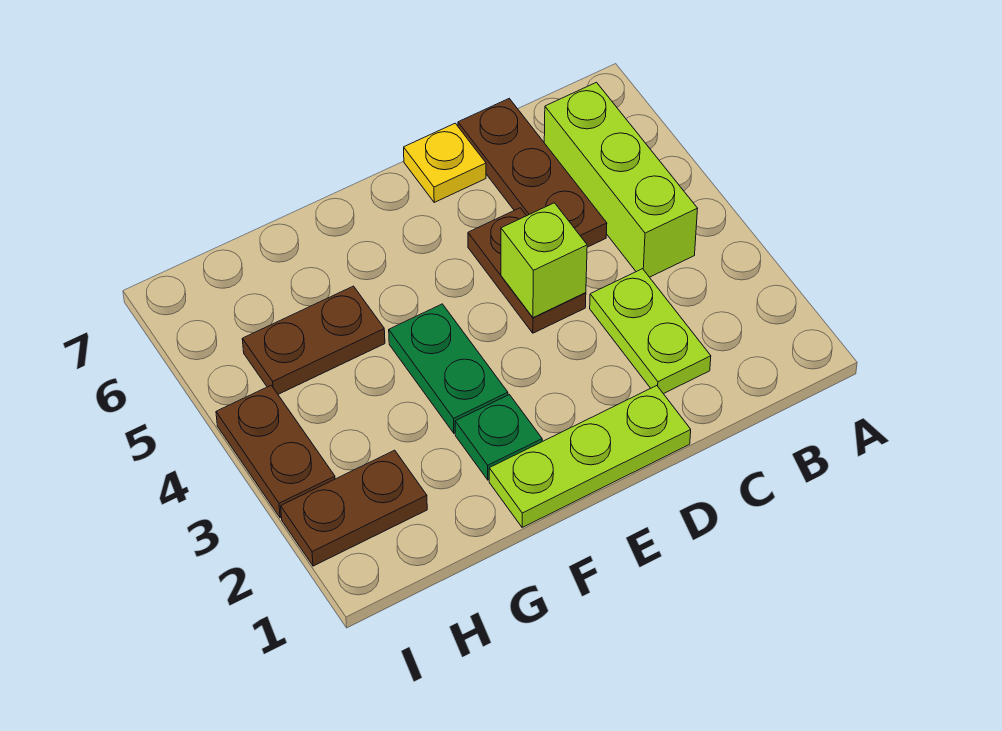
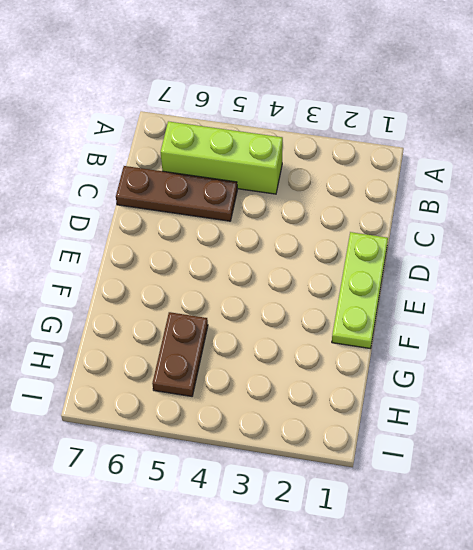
none -> lime plate C2:C3 level 1
none -> brown plate D4:D5 level 1
none -> yellow plate D7 level 1

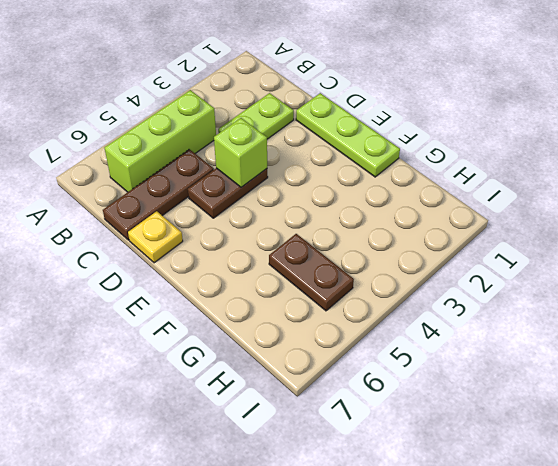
none -> green plate F2 level 1
none -> green plate F3:F4 level 1
none -> brown plate H2:I2 level 1

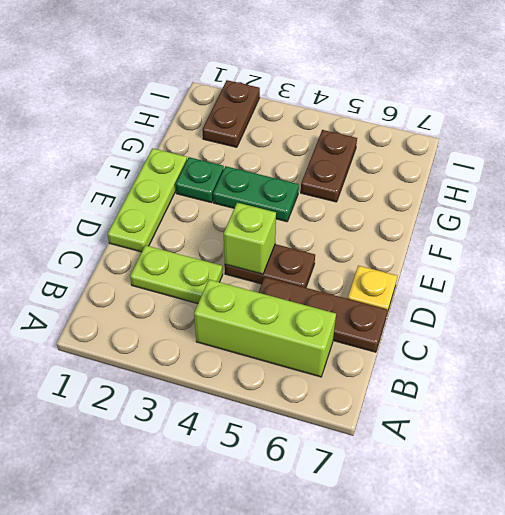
none -> brown plate I3:I4 level 1

